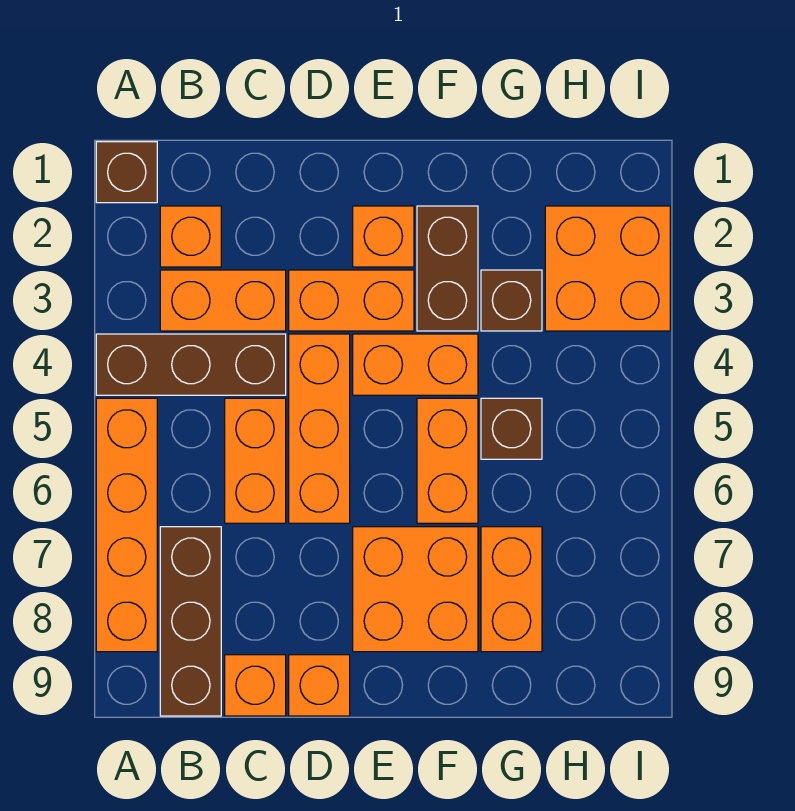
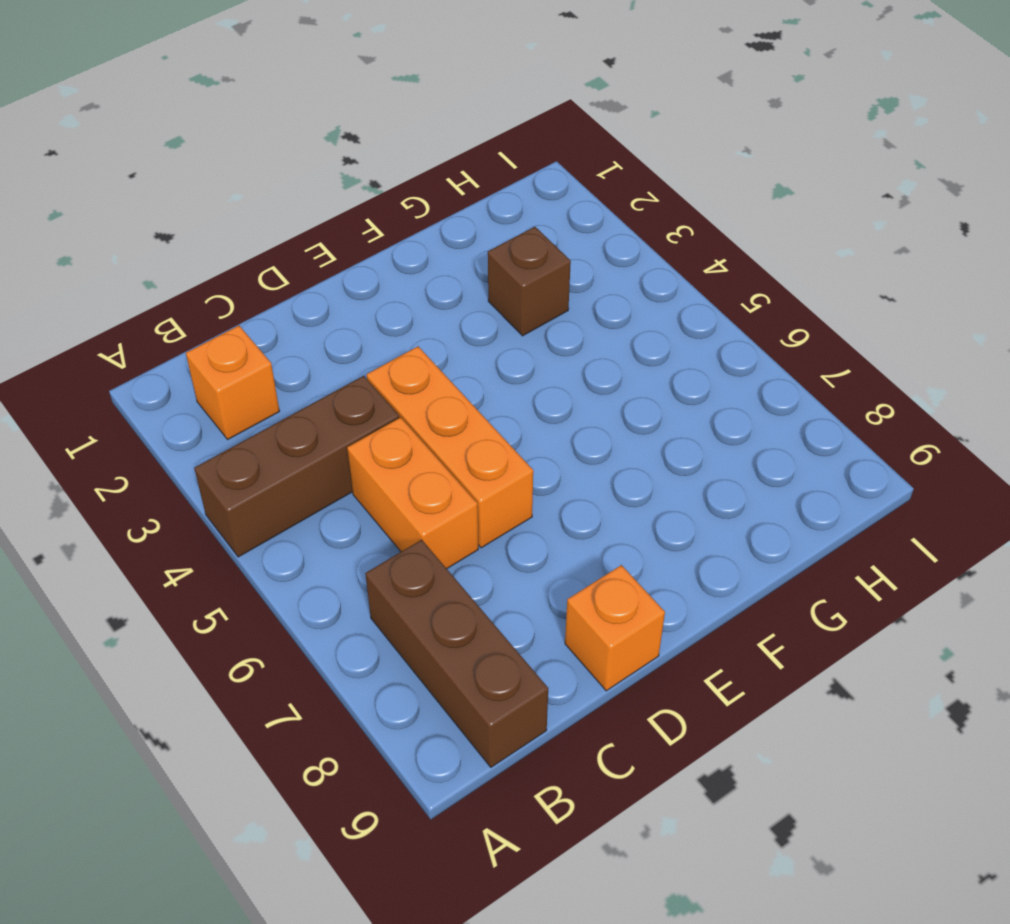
none -> brown brick A1 level 1
none -> orange brick A5:A8 level 1
none -> orange brick B3:C3 level 1

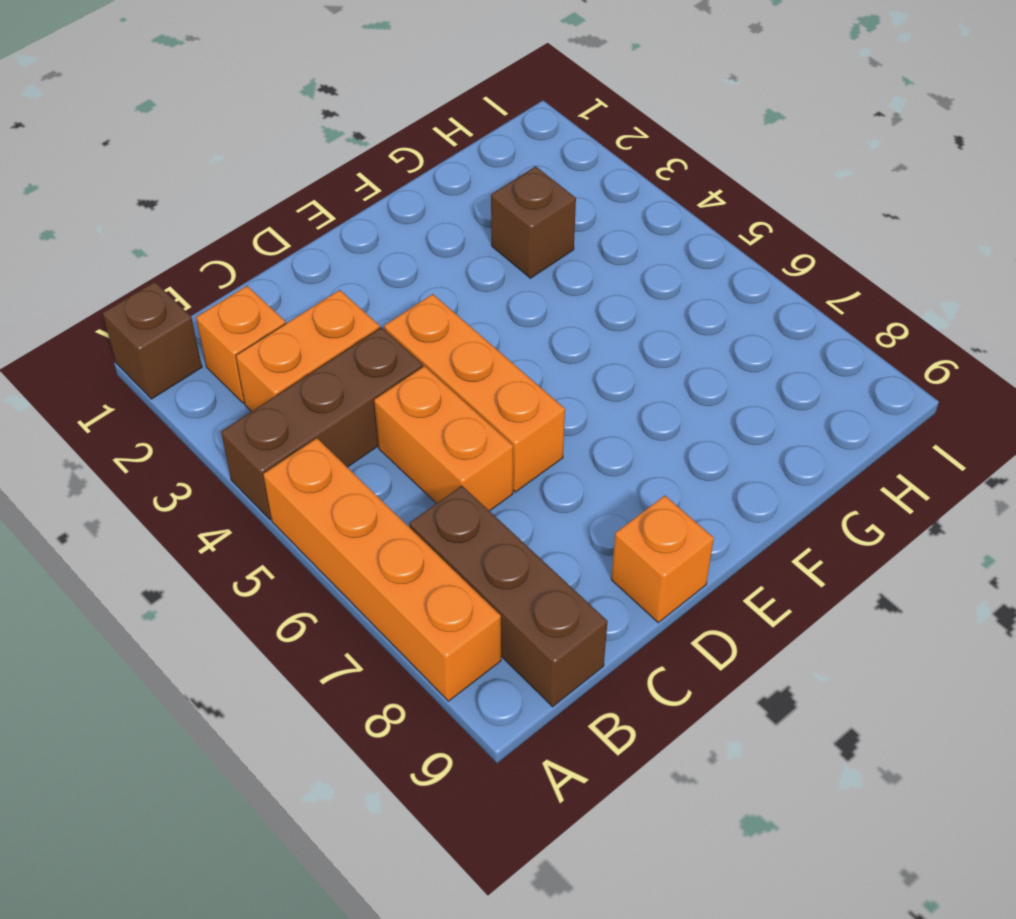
none -> orange brick C9 level 1
none -> orange brick D3:E3 level 1
none -> orange brick E2 level 1

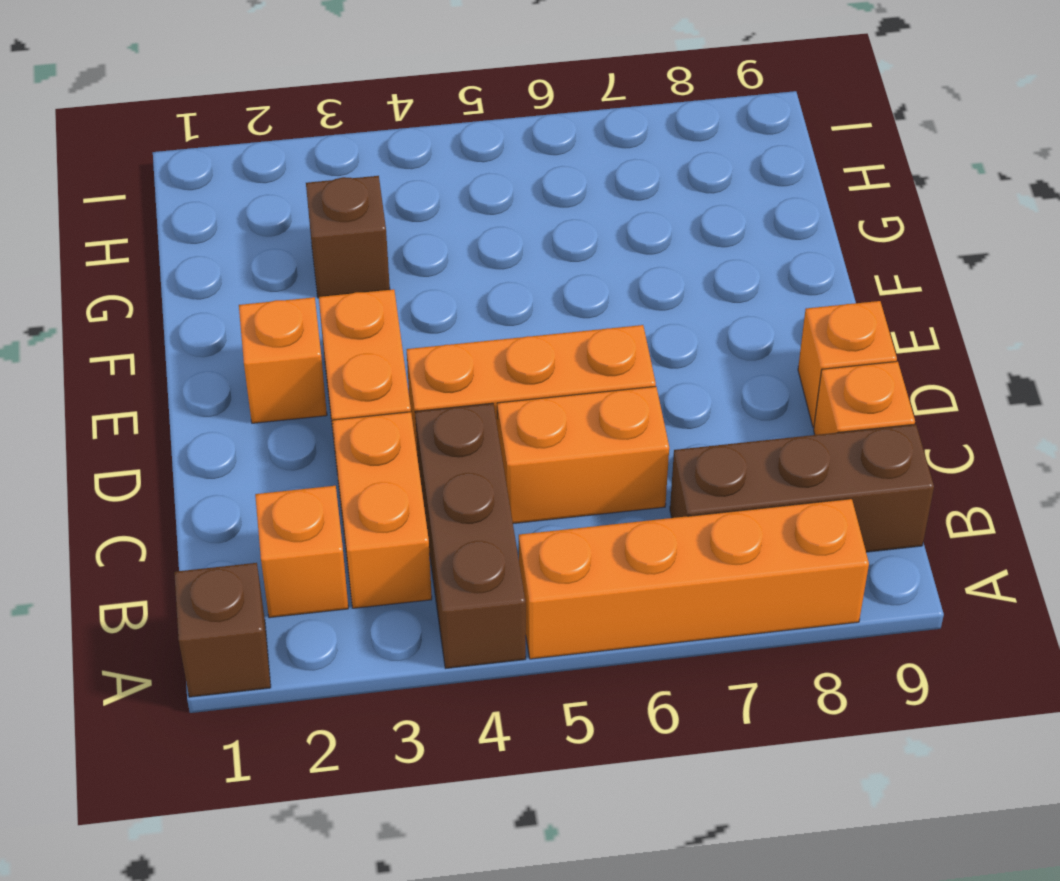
none -> orange brick E4:F4 level 1
none -> orange brick E7:F8 level 1
none -> brown brick F2:F3 level 1

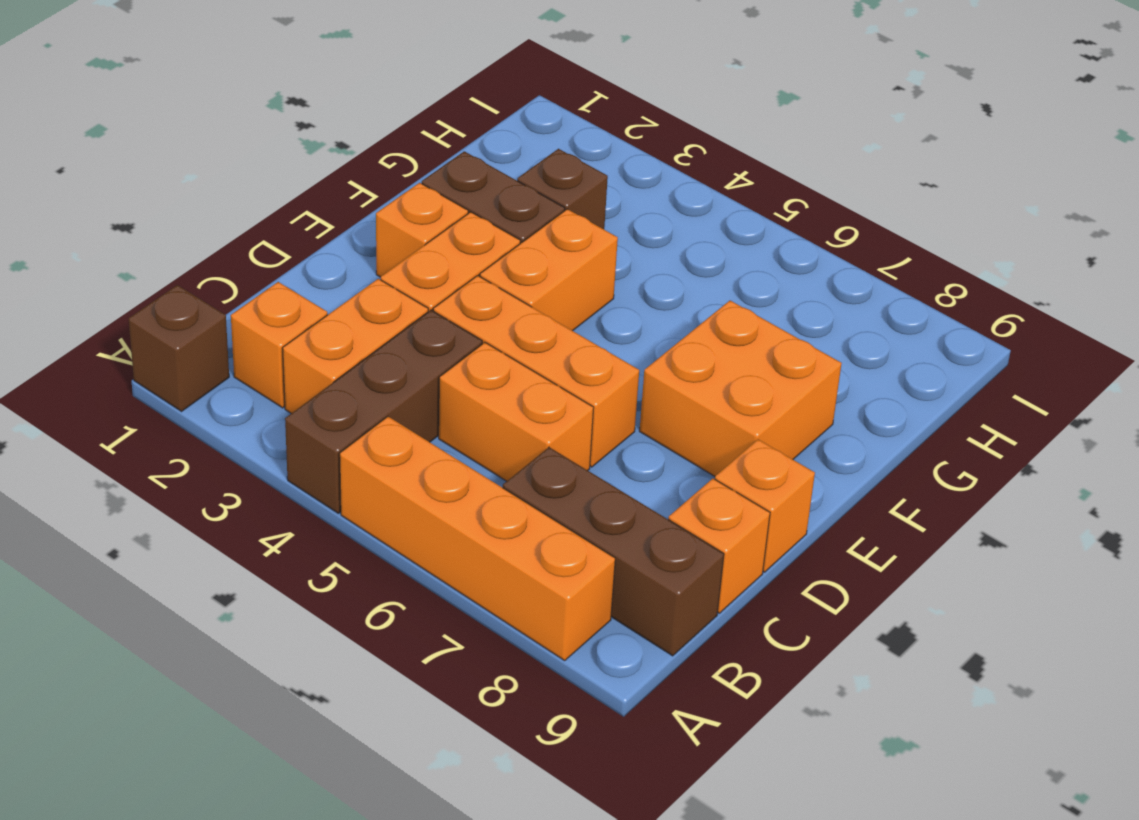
none -> orange brick F5:F6 level 1
none -> brown brick G5 level 1
none -> orange brick G7:G8 level 1

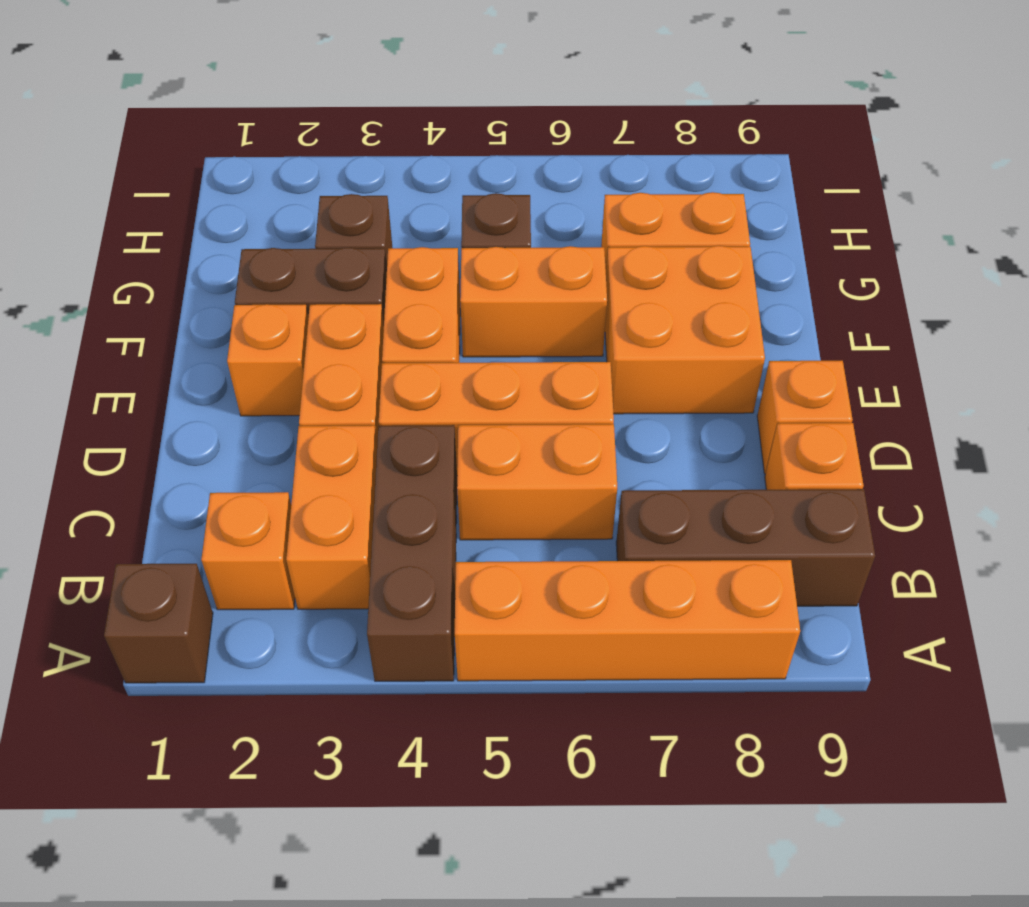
none -> orange brick H2:I3 level 1

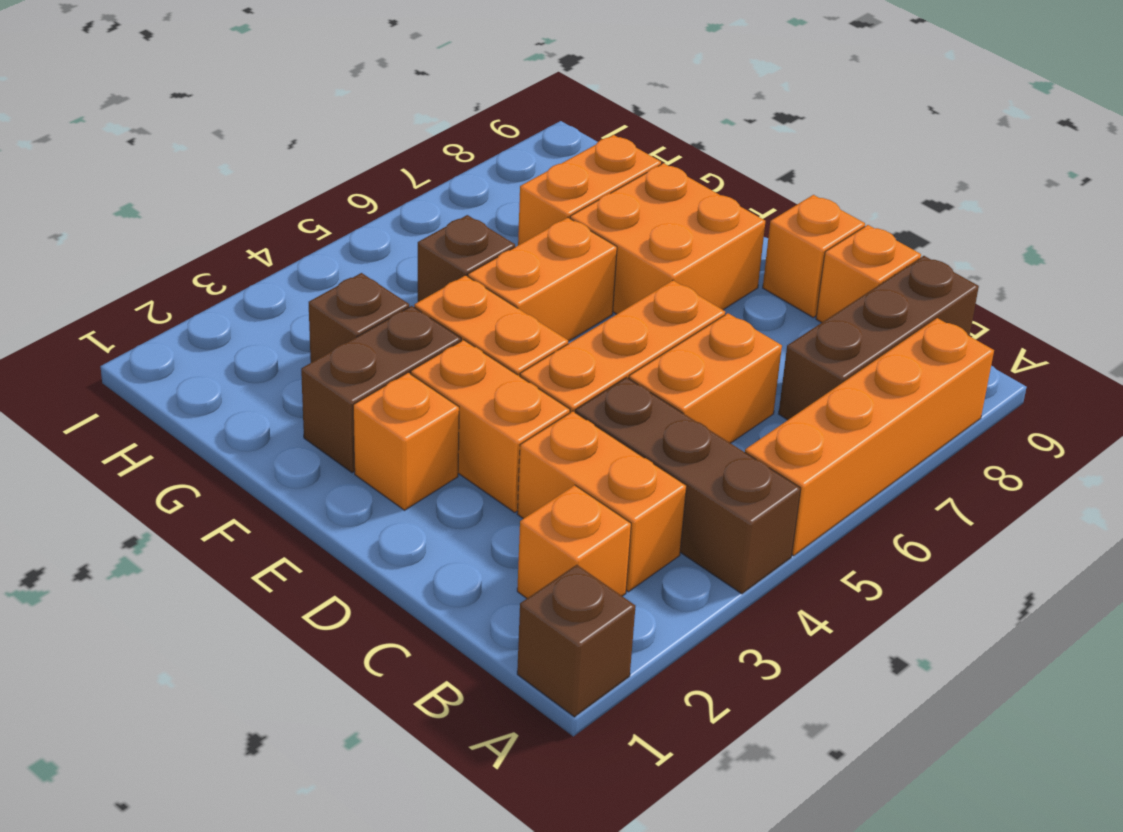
none -> orange brick H2:I3 level 1

